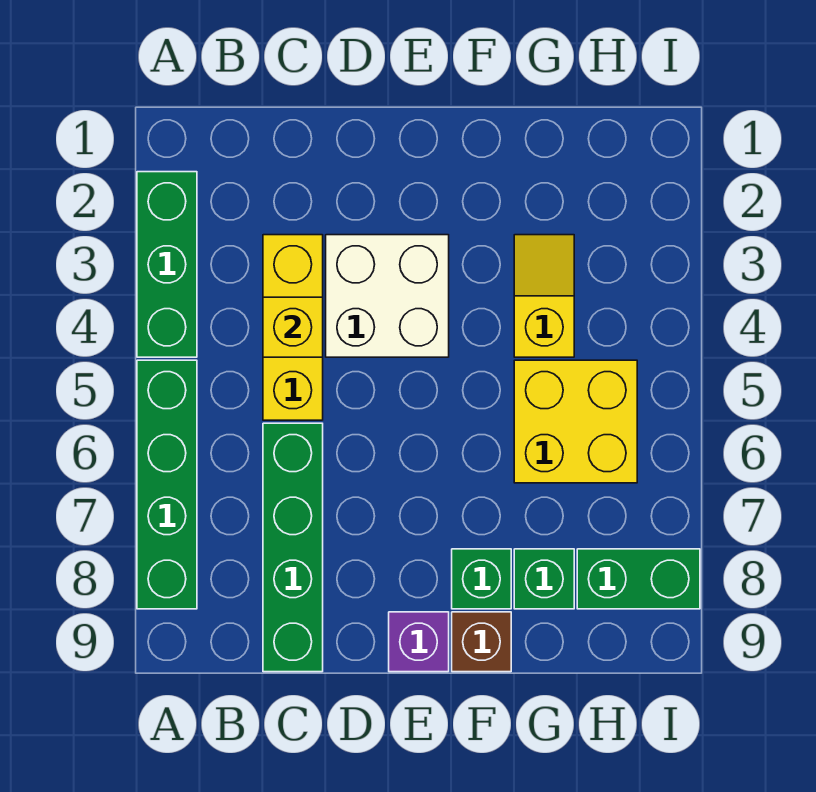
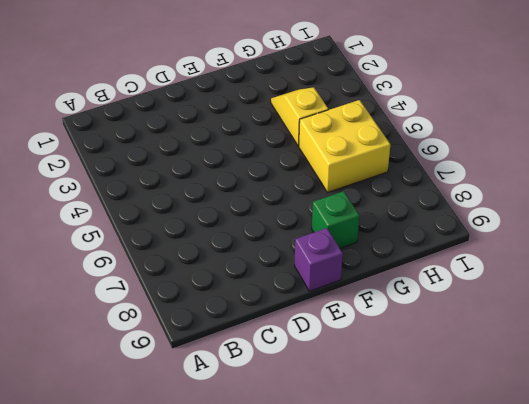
none -> green brick A2:A4 level 1
none -> green brick A5:A8 level 1
none -> yellow brick C3:C5 level 1

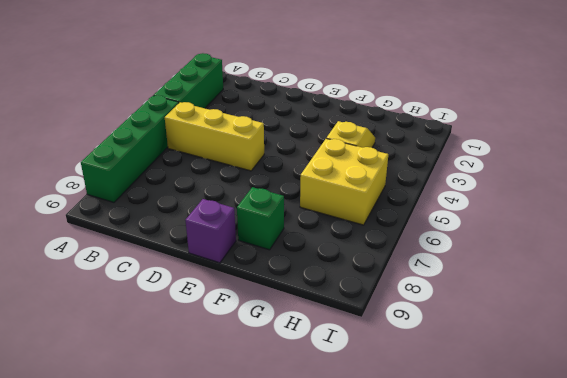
yellow brick B5:D5 level 1 -> yellow brick C3:C5 level 1
none -> green brick C6:C9 level 1
none -> white brick D3:E4 level 1
none -> brown brick F9 level 1

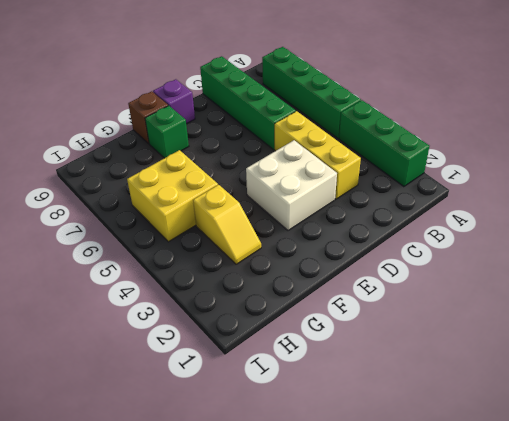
none -> green brick G8 level 1
none -> green brick H8:I8 level 1
none -> yellow brick C4 level 2

